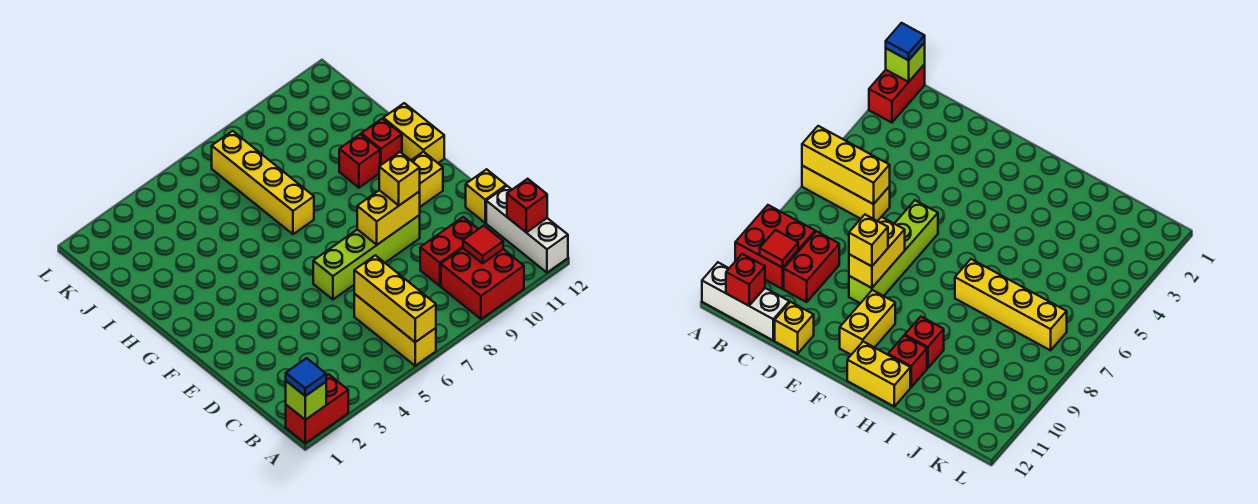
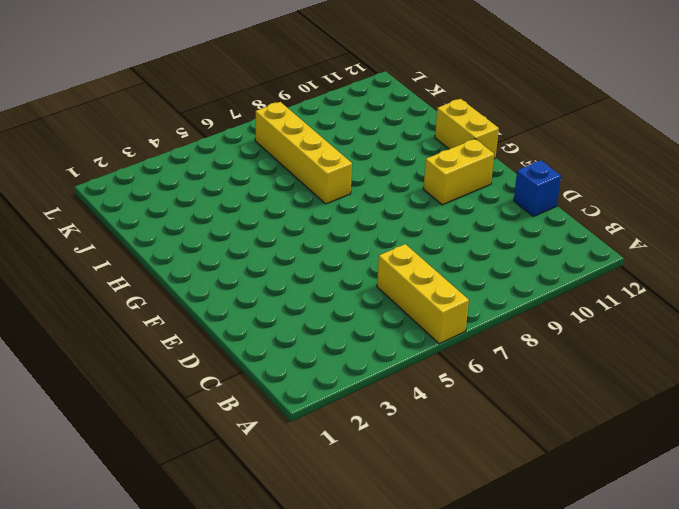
blue brick D12 level 1 -> yellow brick D12 level 1
none -> red brick A1:A2 level 1
none -> red brick A9:B10 level 1
none -> white brick A12:C12 level 1

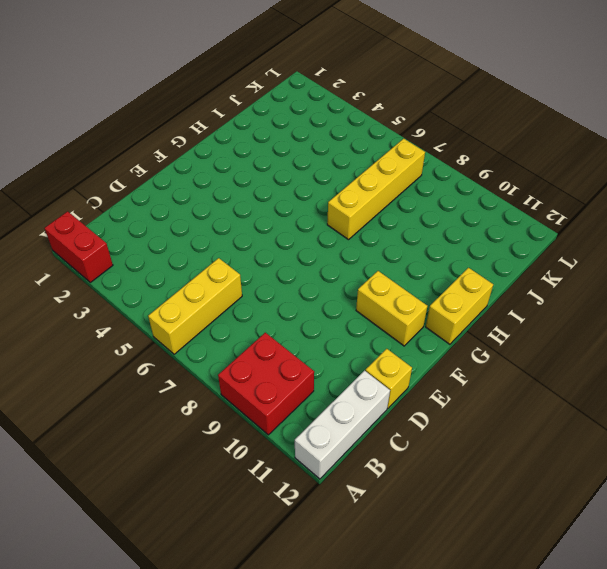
none -> red brick C9:C10 level 1
none -> lime brick E6:E9 level 1
none -> red brick H10 level 1

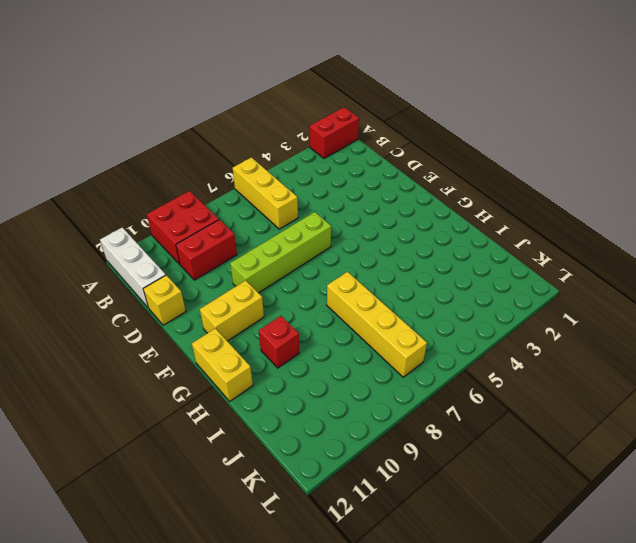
none -> red brick H11 level 1
none -> lime brick A1 level 2
none -> yellow brick A6:C6 level 2

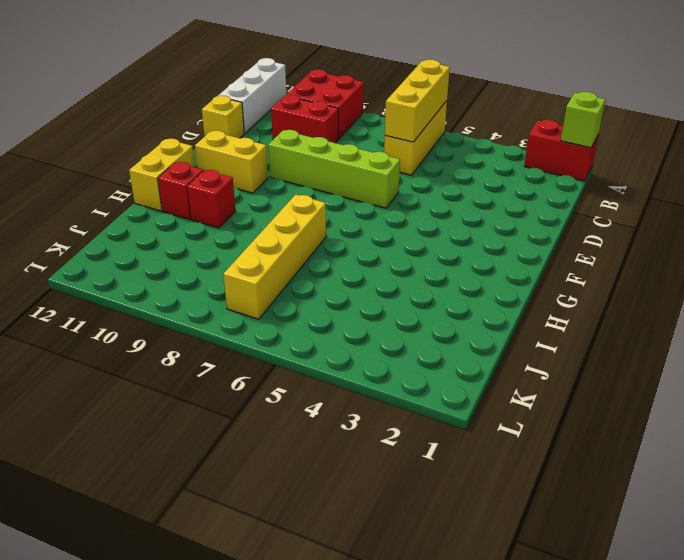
none -> red tile B10 level 2
none -> red brick B12 level 2
none -> yellow brick E8:E9 level 2

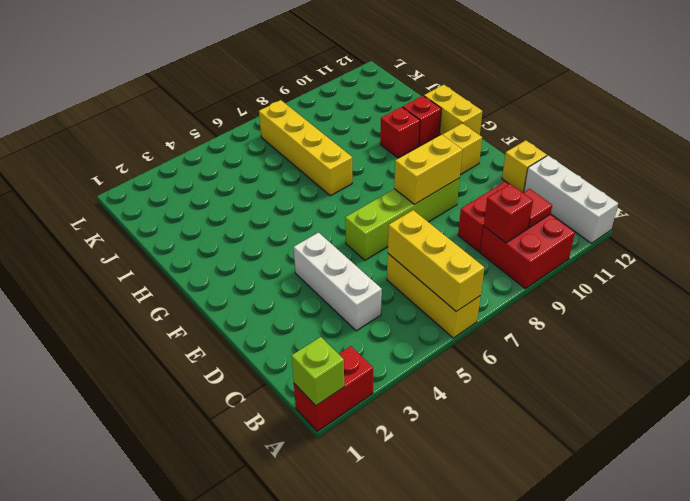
red brick B9 level 2 -> red brick B12 level 2
white brick C4:E4 level 1 -> none
none -> blue tile A1 level 3
none -> yellow brick E9 level 3

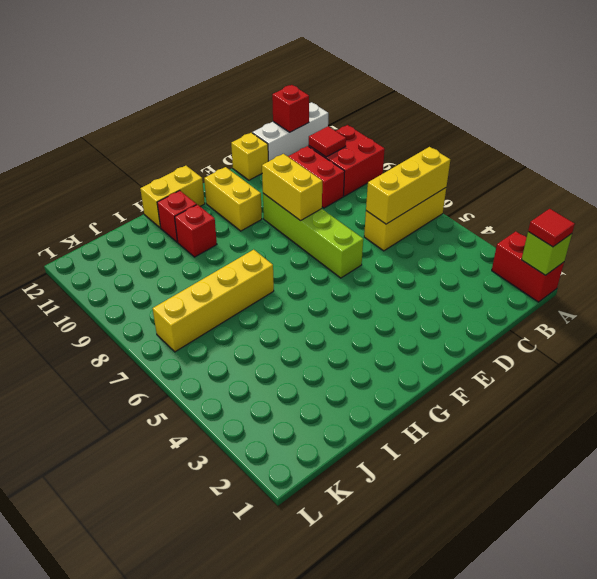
red tile A1 level 3 -> blue tile A1 level 3
none -> yellow brick E9 level 3

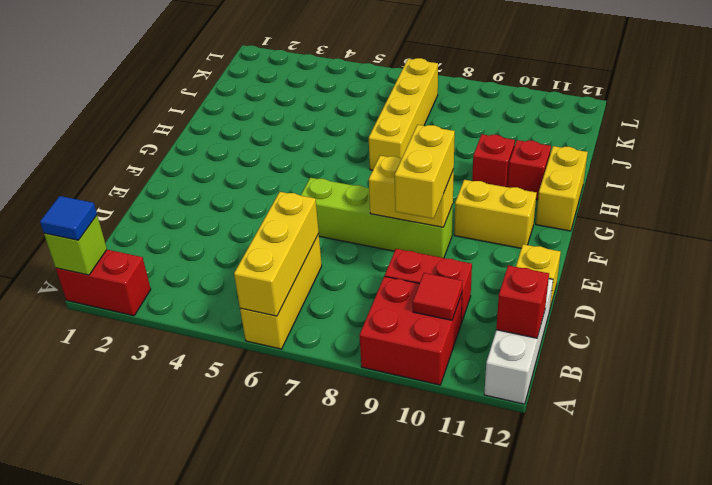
yellow brick D9:E9 level 3 -> yellow brick E9 level 3

